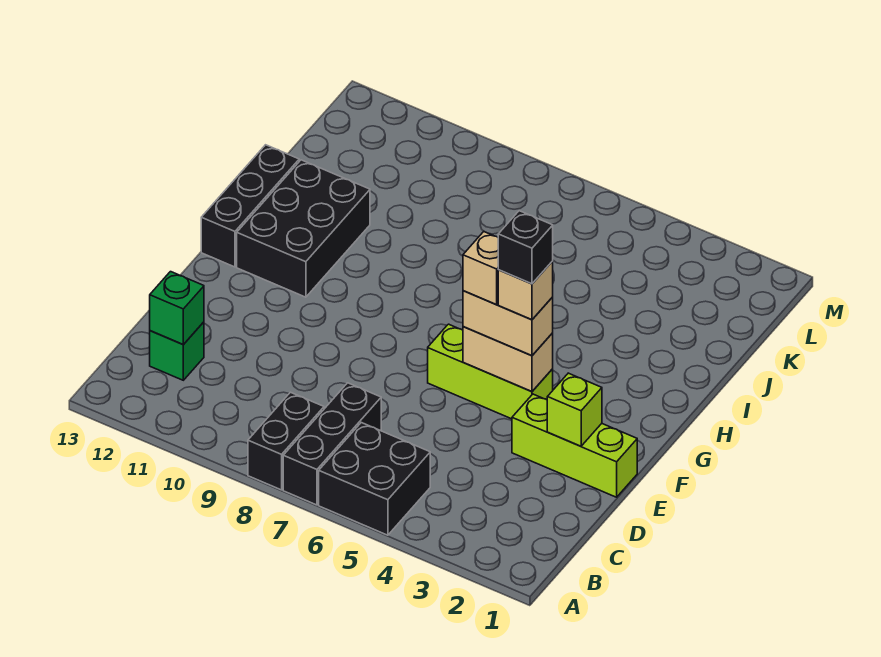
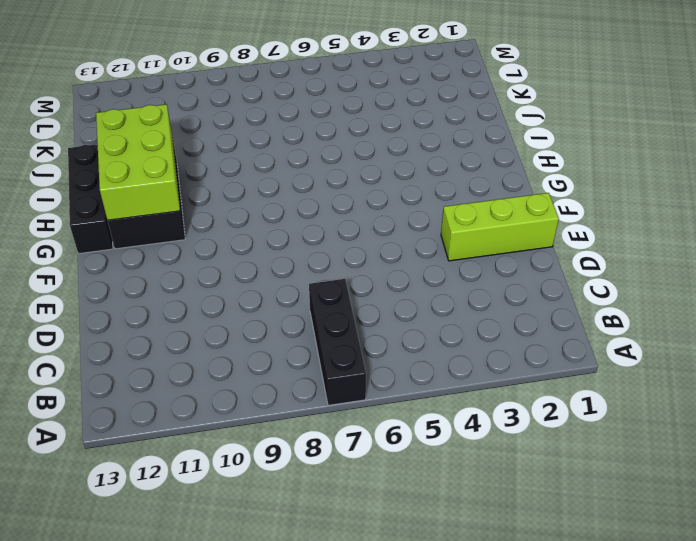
lime brick G11:I12 level 2 -> none
none -> black brick A5:B6 level 1
none -> black brick A8:B8 level 1
none -> green brick C12 level 1

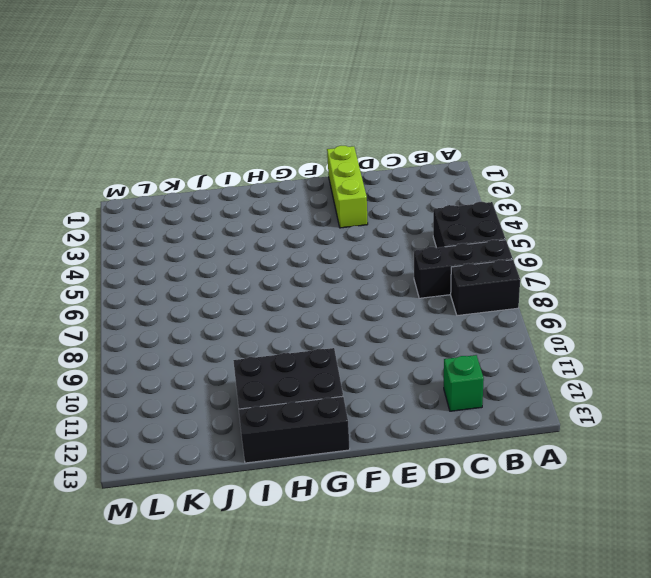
none -> lime brick F4:F6 level 1
none -> green brick C12 level 2
none -> lime brick E2 level 2

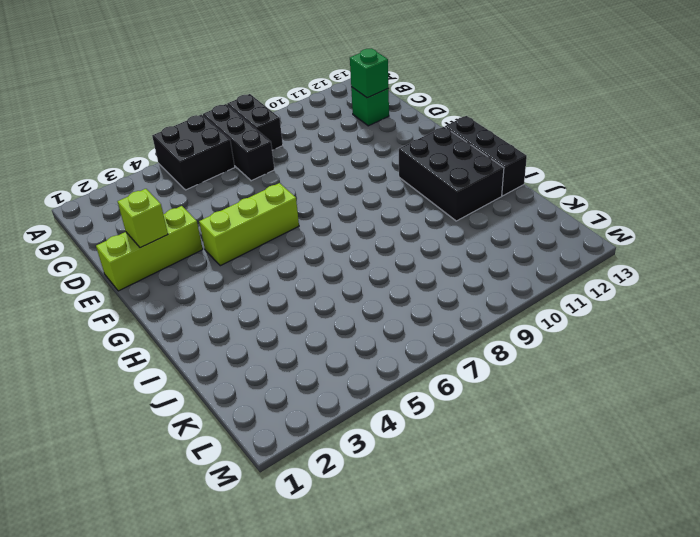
none -> tan brick F4:F5 level 2
none -> tan brick F4:F5 level 3
none -> tan brick F4 level 4

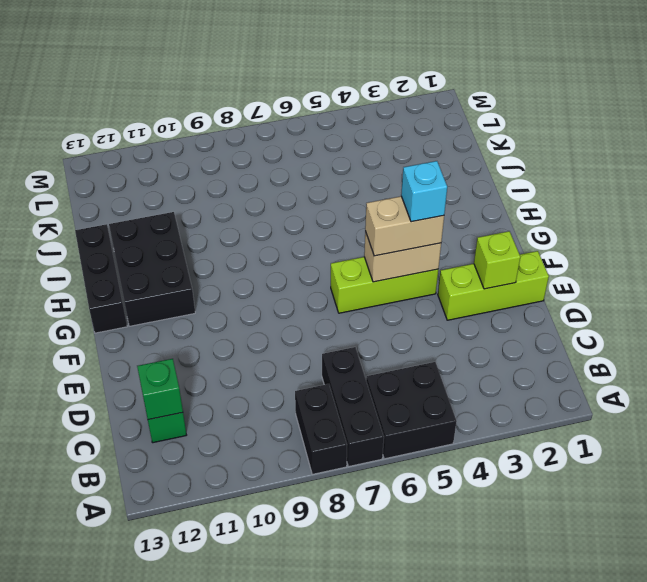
cyan brick F4 level 4 -> tan brick F4 level 4
none -> tan brick F5 level 4
none -> black brick F4 level 5

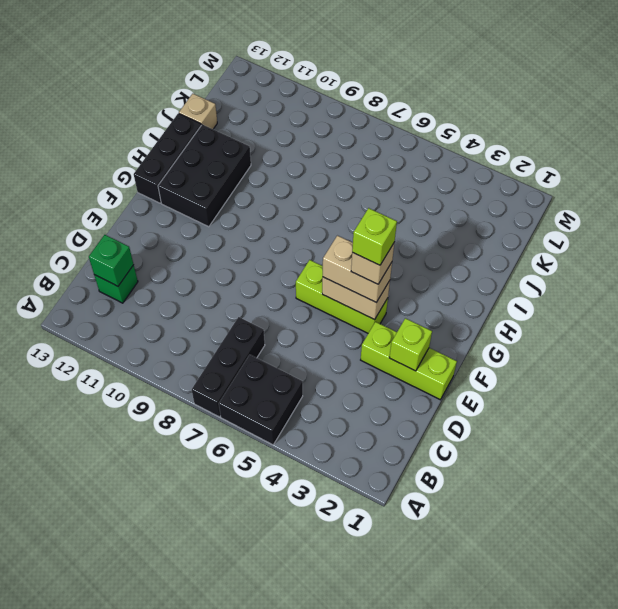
lime brick F4 level 5 -> black brick F4 level 5
tan brick J13 level 1 -> tan brick F5 level 4
none -> black brick A8:B8 level 1

